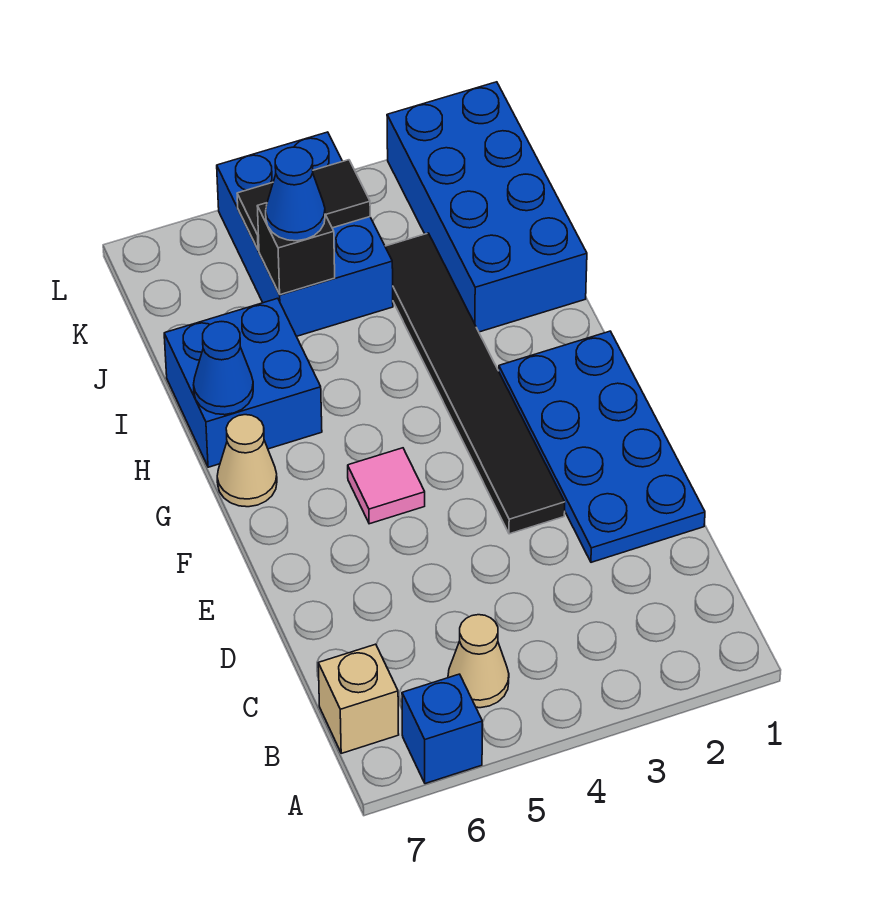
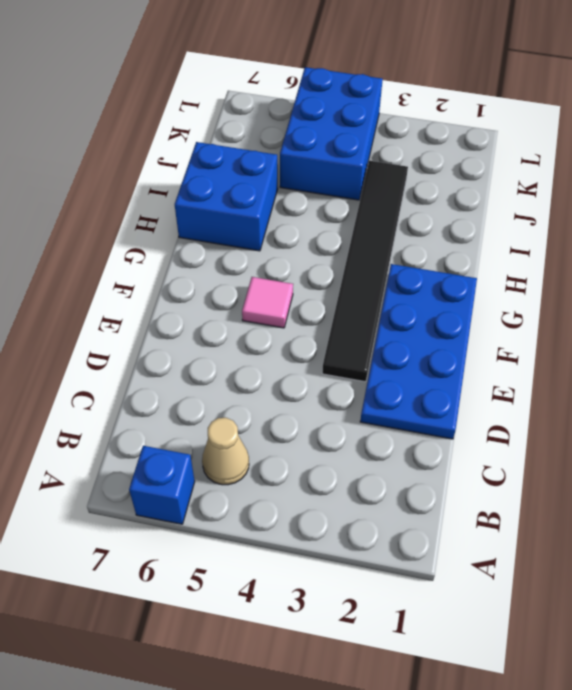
none -> tan brick B7 level 1
none -> tan cone G7 level 1
none -> blue brick I1:L2 level 1

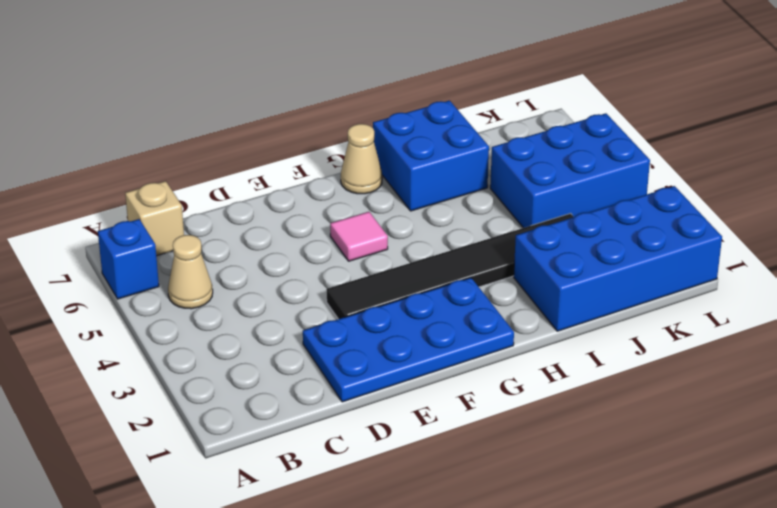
none -> blue cone H7 level 2
none -> black brick J5 level 2
none -> black tile K4:K5 level 2

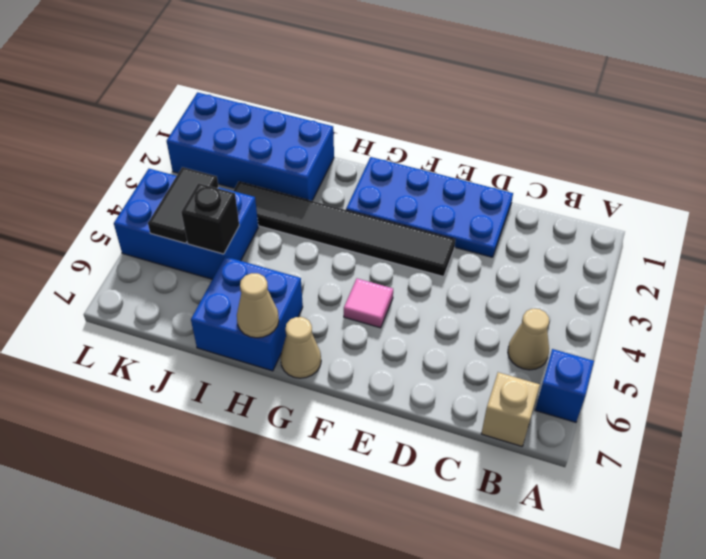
tan cone H7 level 2 -> blue cone H7 level 2
none -> blue cone J5 level 3

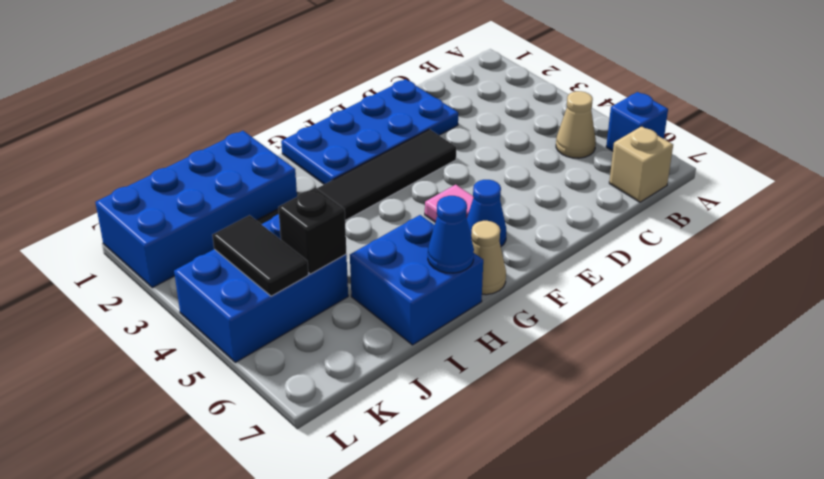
blue cone F6 level 1 -> blue cone J5 level 3

